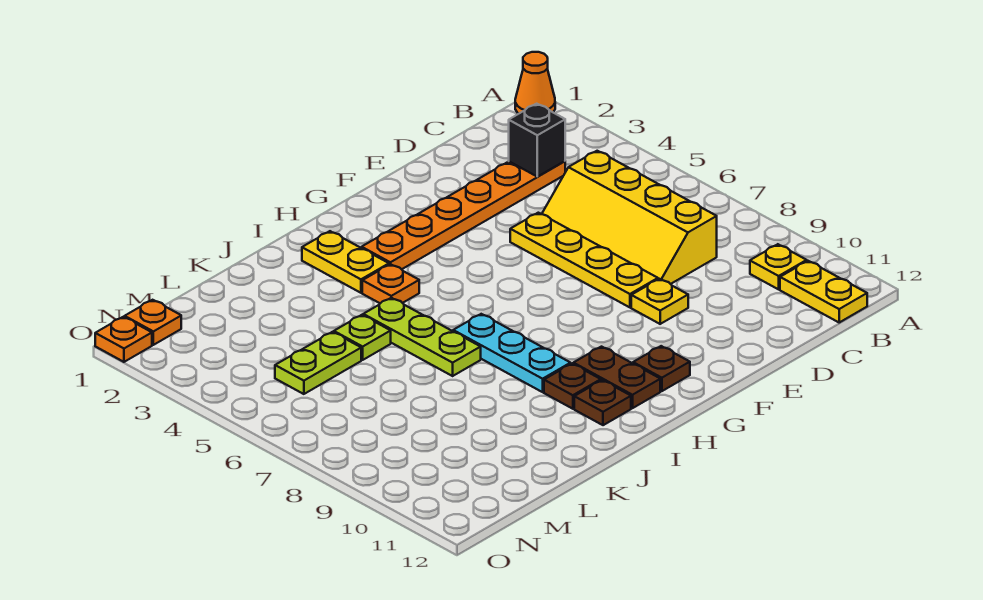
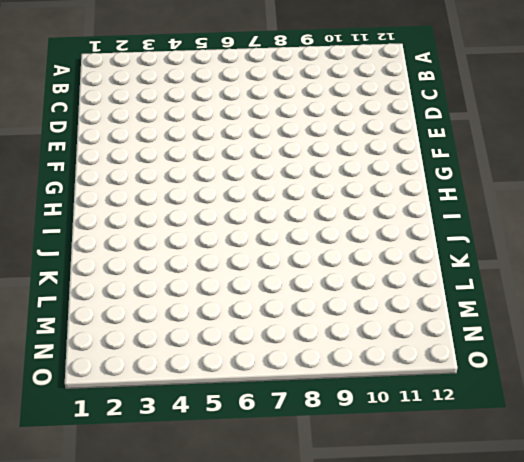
none -> orange cone A1 level 1
none -> yellow plate B10 level 1
none -> yellow plate B11:B12 level 1

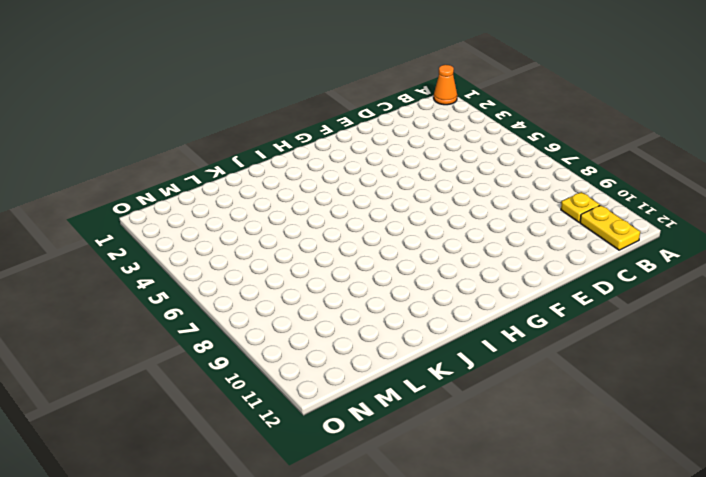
none -> orange plate C3:H3 level 1
none -> yellow slope C5:D8 level 1 top C
none -> yellow plate E5:E8 level 1

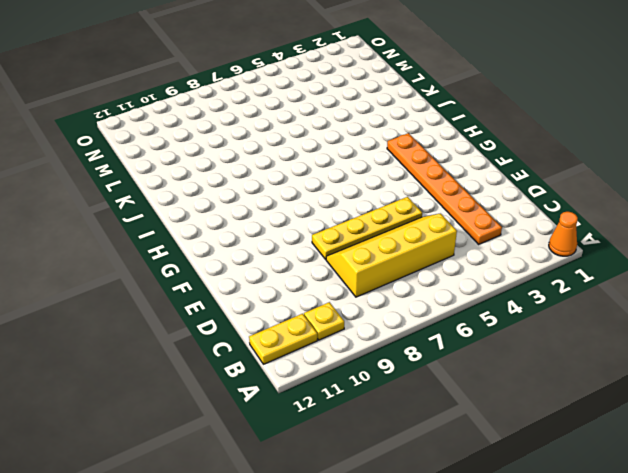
none -> yellow plate E9 level 1
none -> brown plate G11 level 1
none -> brown plate H10:H11 level 1

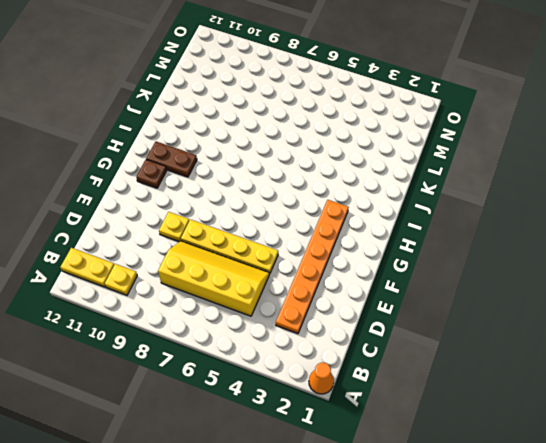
none -> yellow plate I2:I3 level 1
none -> orange plate I4 level 1
none -> cyan plate I7:I9 level 1

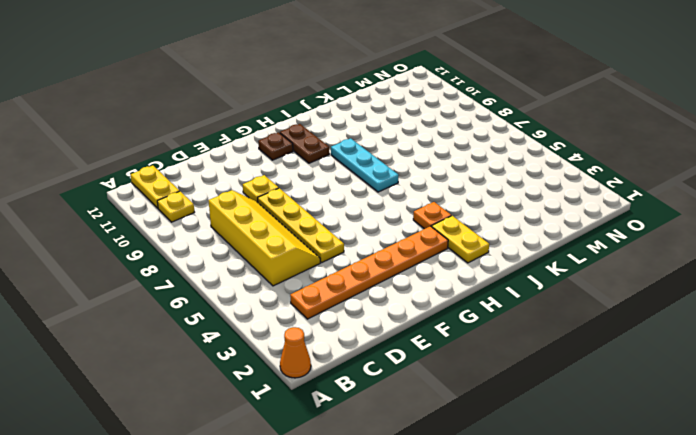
none -> brown plate I10 level 1
none -> brown plate I11 level 1
none -> lime plate J5:J7 level 1

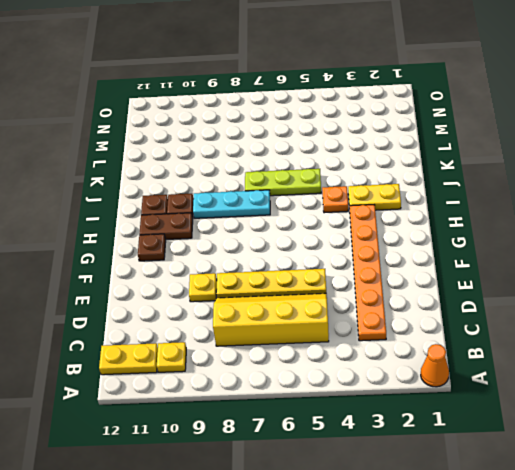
none -> lime plate K5 level 1
none -> lime plate L5:M5 level 1
none -> orange plate N1 level 1

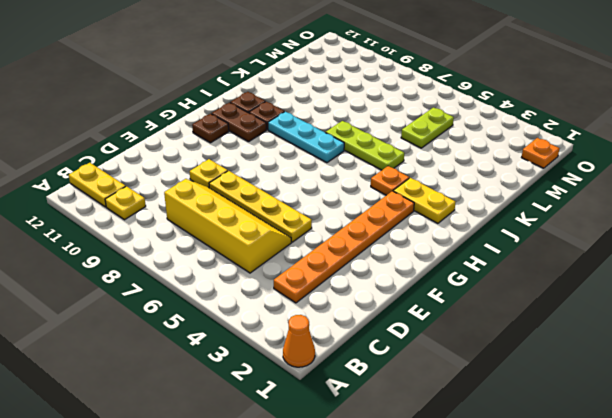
none -> lime plate K5 level 1
none -> orange plate O1 level 1
none -> black brick C3 level 2

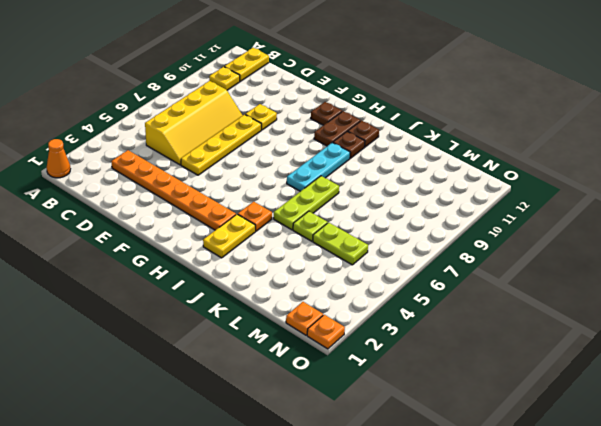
none -> black brick C3 level 2

